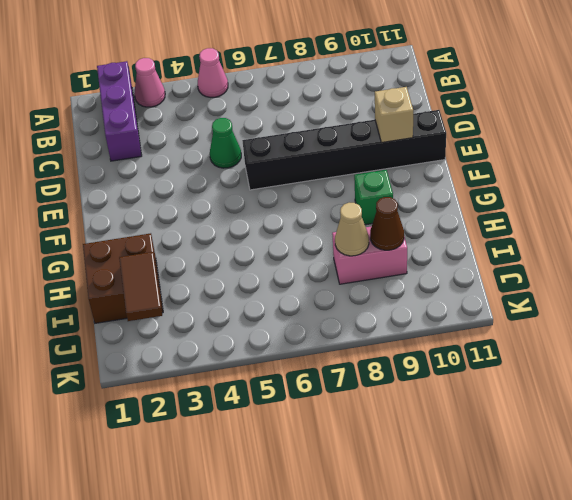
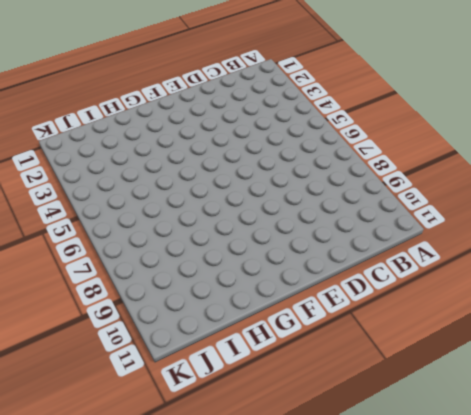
none -> purple brick A2:C2 level 1
none -> pink cone A3 level 1
none -> pink cone A5 level 1

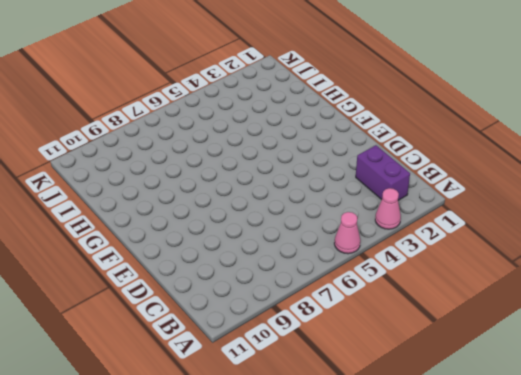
purple brick B2:C2 level 1 -> purple brick A2:C2 level 1
none -> green cone D5 level 1
none -> black brick E6:E11 level 1
none -> green brick G9 level 1

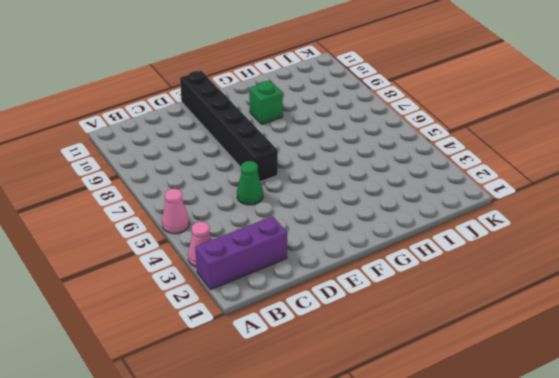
none -> brown brick H1:I2 level 1
none -> pink brick I8:I9 level 1
none -> tan brick E10 level 2

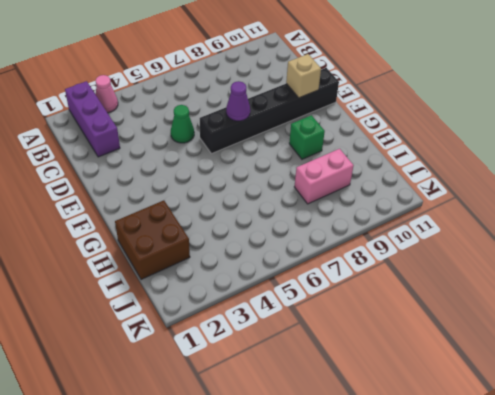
purple cone E7 level 2 -> none
none -> pink cone A5 level 1
none -> brown tile I2:J2 level 2
none -> tan cone I8 level 2

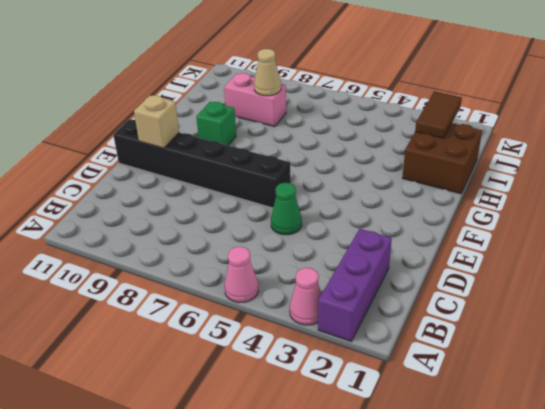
none -> brown cone I9 level 2

